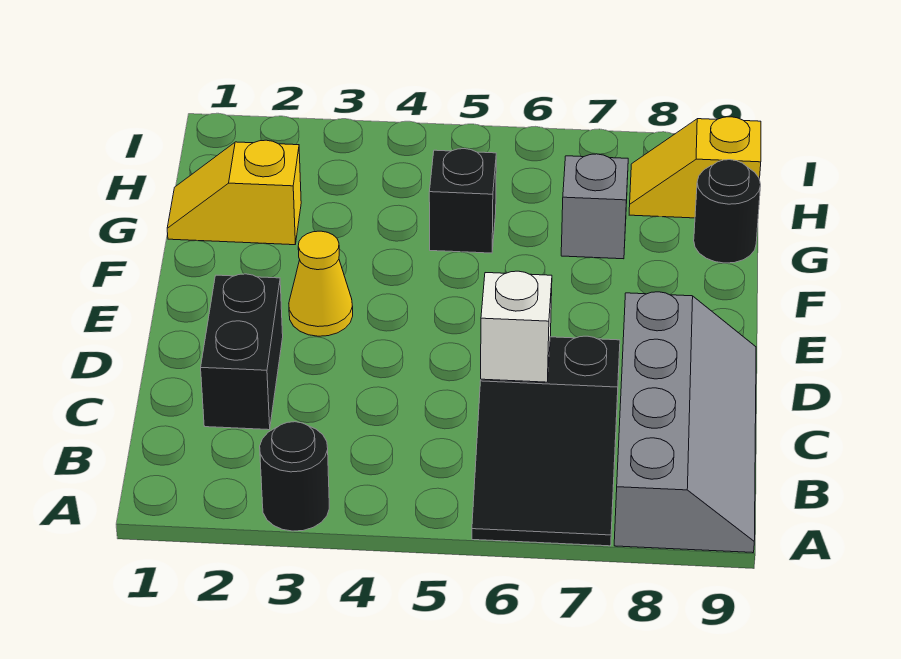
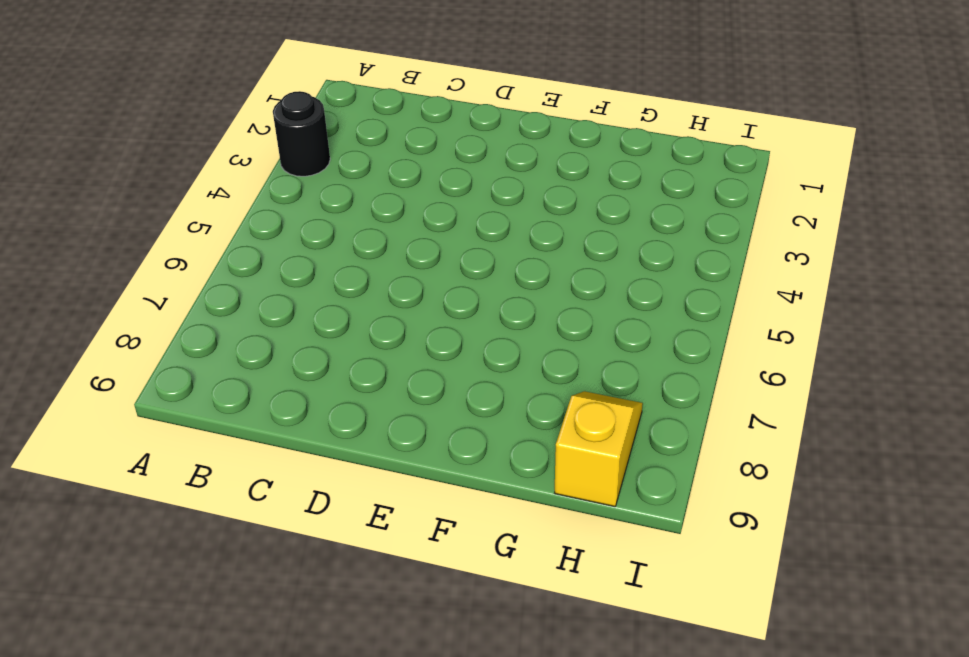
none -> black slope A6:C7 level 1 top C
none -> grey slope A8:D9 level 1 top 8

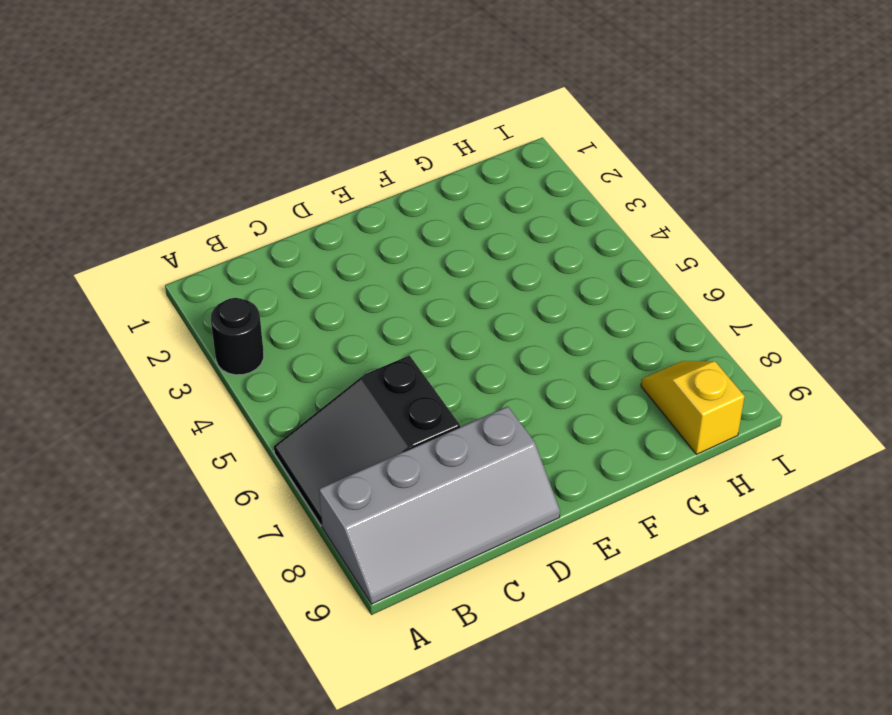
none -> black brick C2:D2 level 1
none -> yellow cone E3 level 1

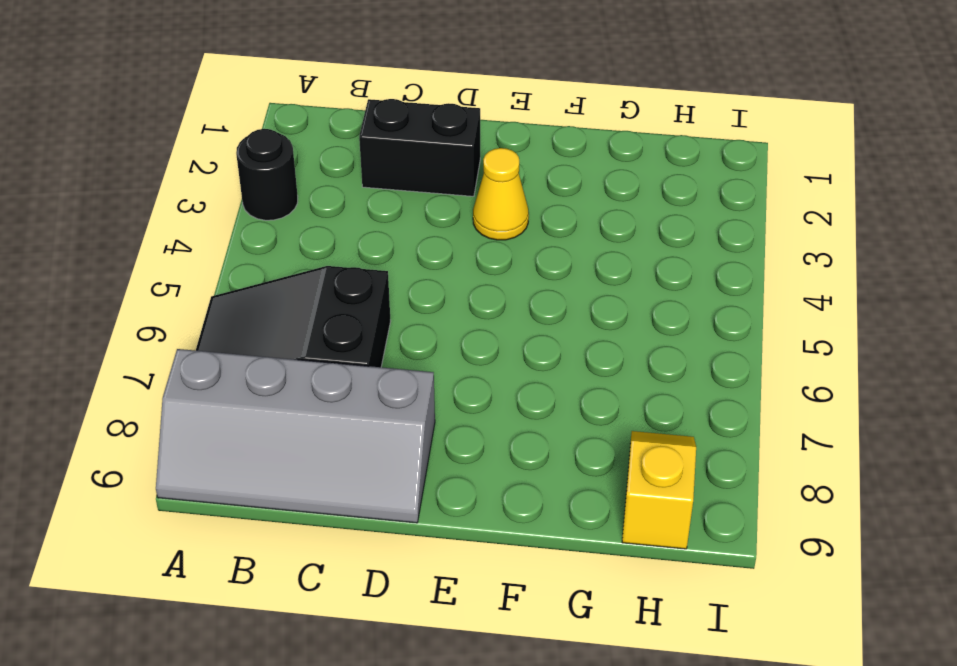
none -> yellow slope G1:G2 level 1 top 2
none -> black brick G5 level 1

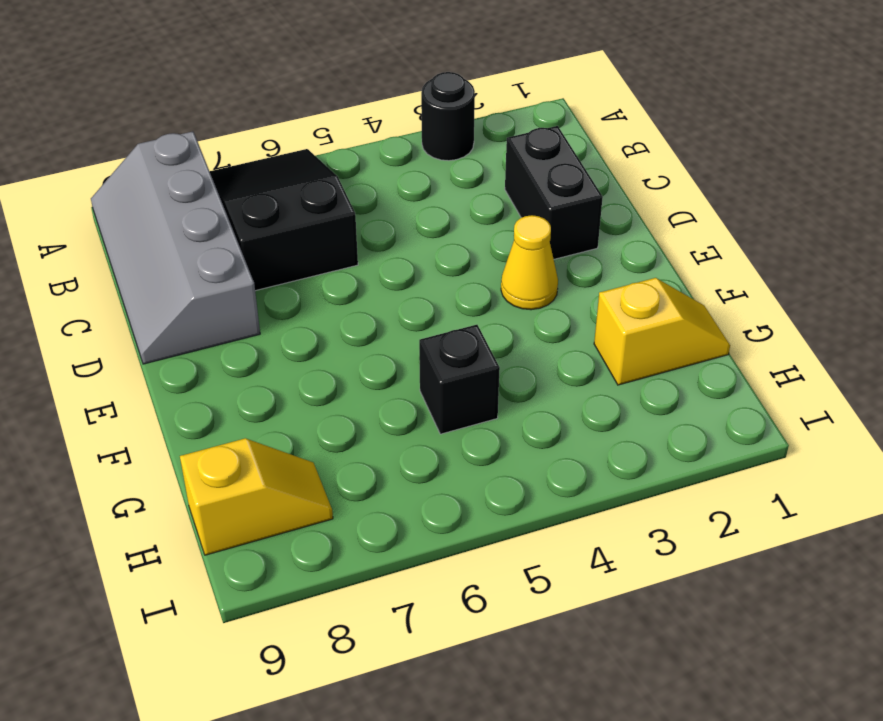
none -> grey brick G7 level 1
none -> black round brick G9 level 1

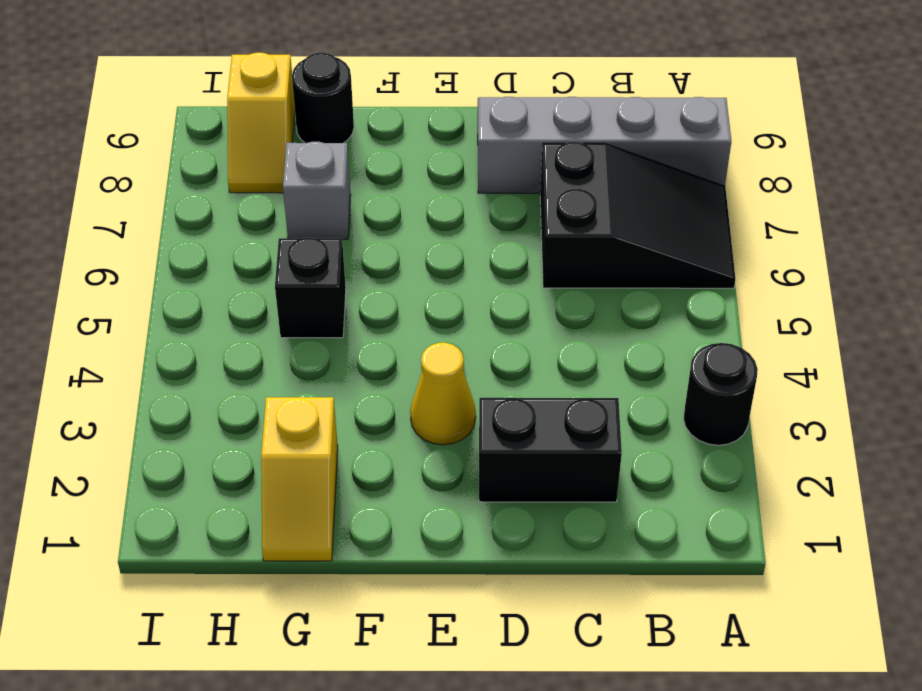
none -> white brick C6 level 2

